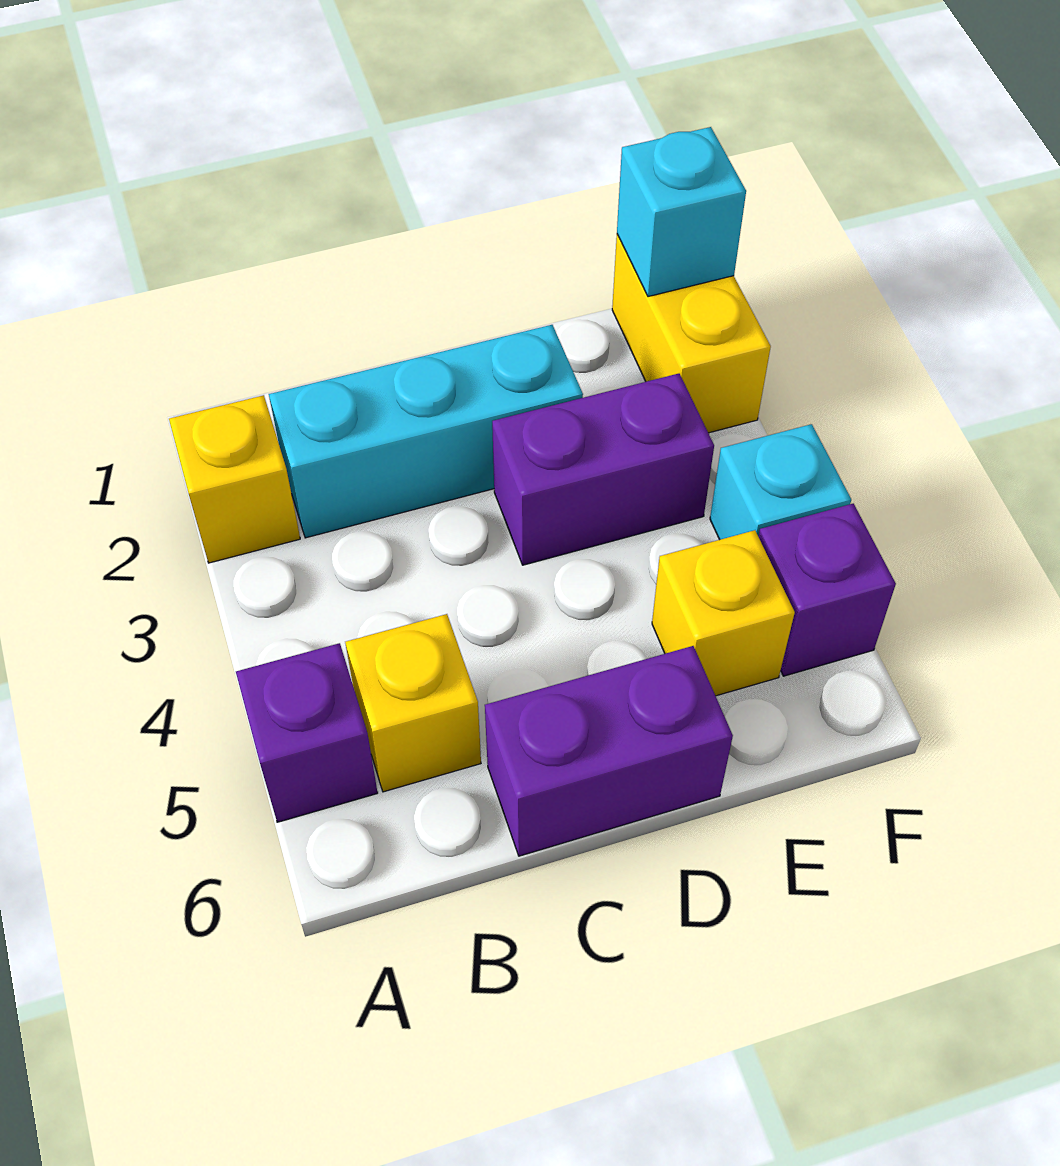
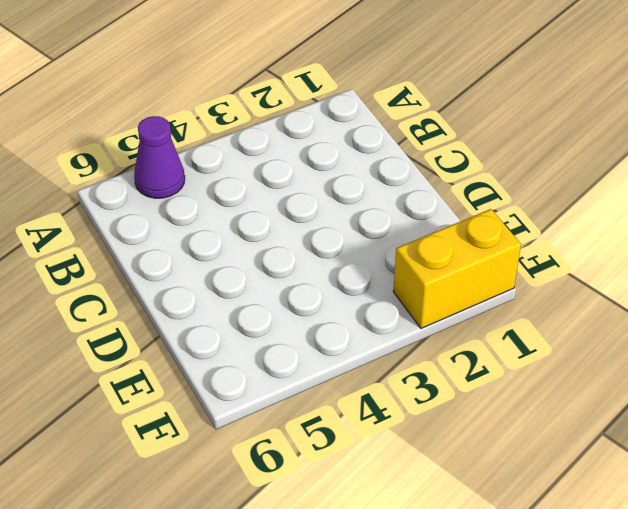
purple cone A5 level 1 -> purple brick A5 level 1
none -> yellow brick A2 level 1
none -> cyan brick B2:D2 level 1

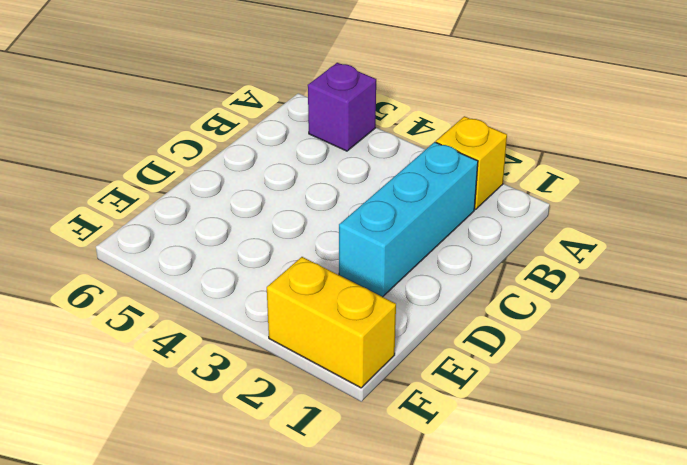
none -> yellow brick B5 level 1
none -> purple brick C6:D6 level 1

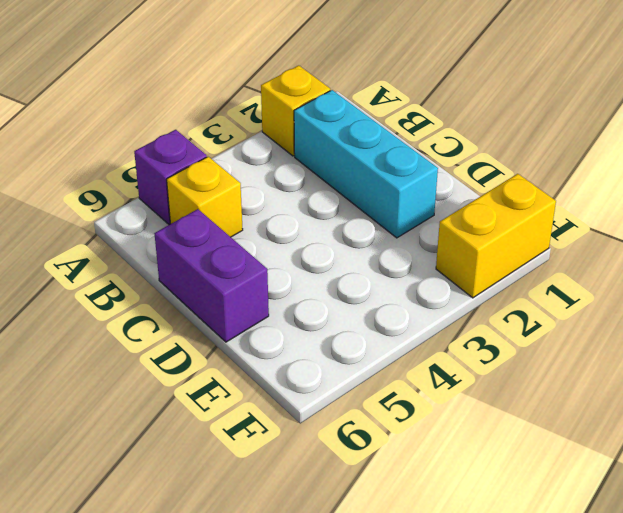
none -> purple brick D3:E3 level 1
none -> yellow brick E5 level 1

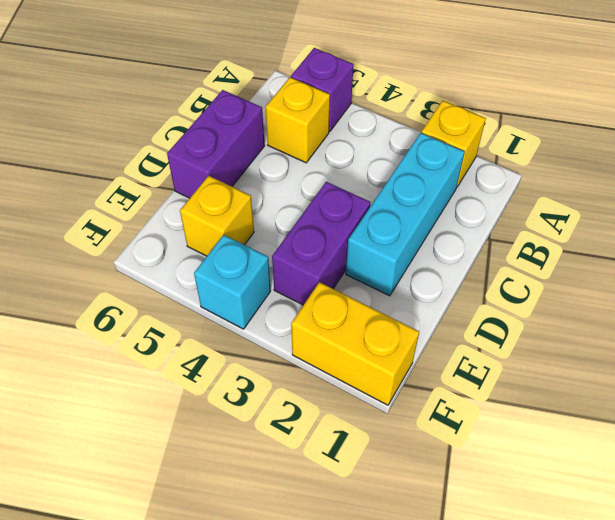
none -> purple brick F5 level 1
none -> cyan brick F1 level 2

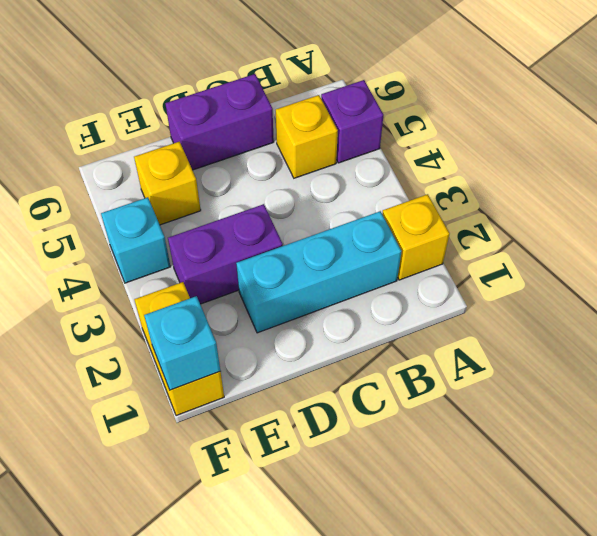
none -> purple brick F5 level 1

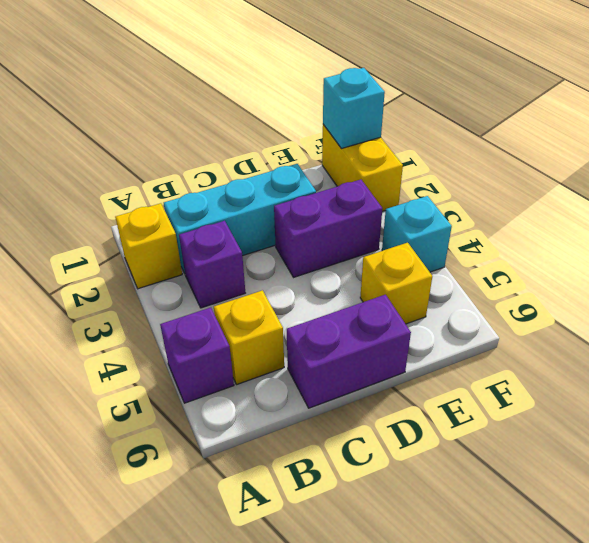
purple brick B3 level 1 -> purple brick F5 level 1

